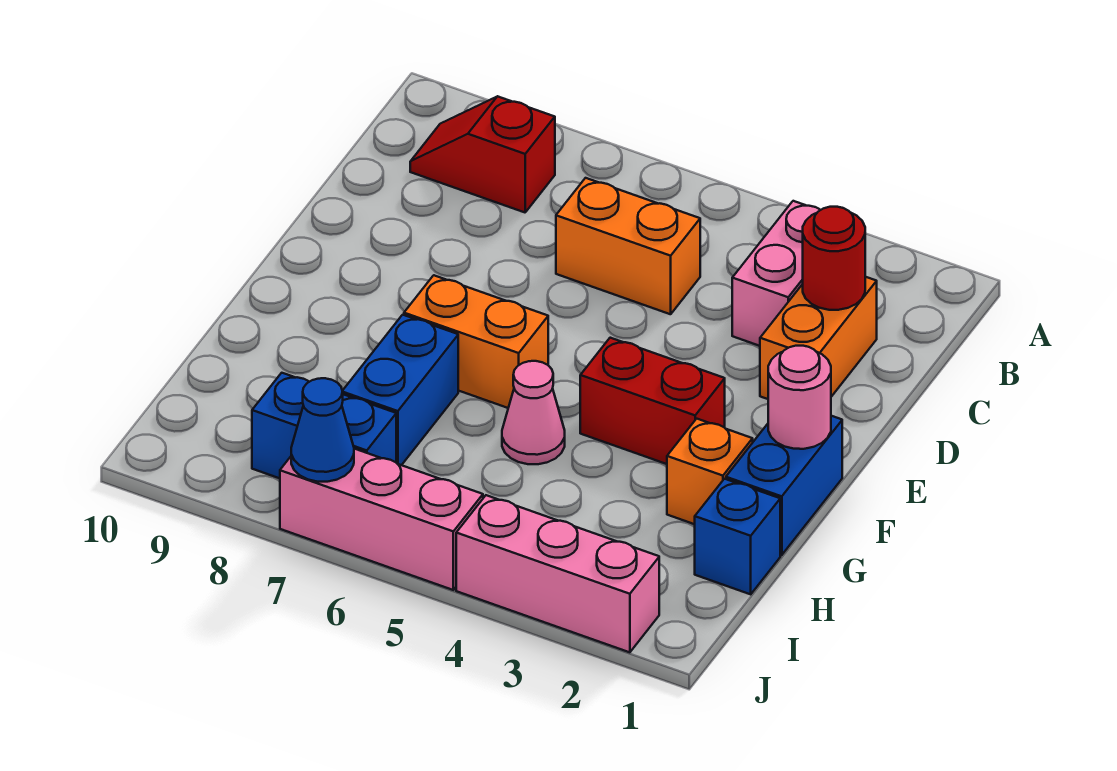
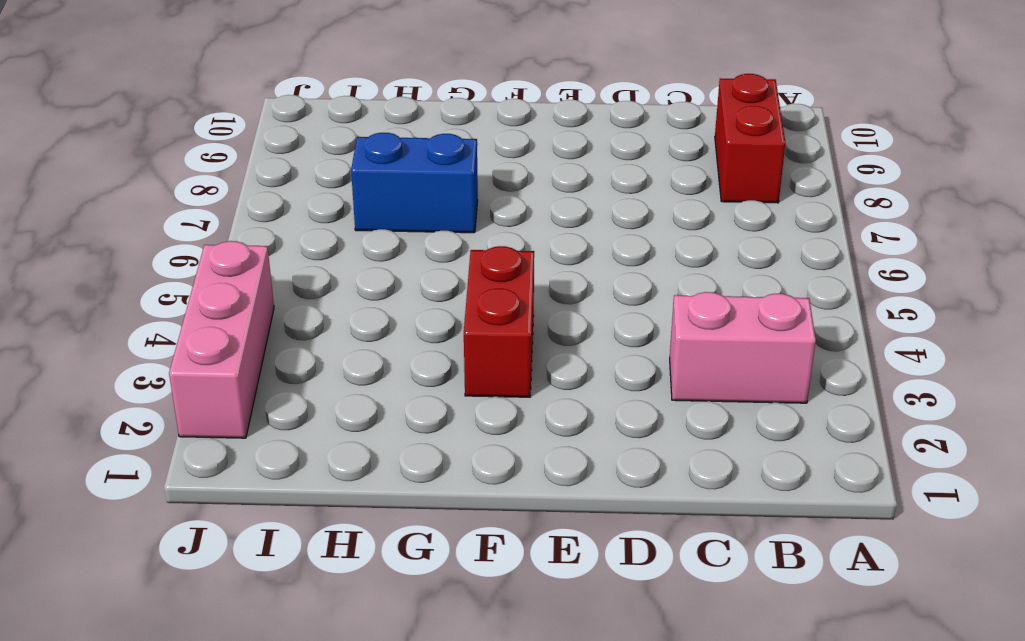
red brick B8:B9 level 1 -> red slope B8:B9 level 1 top 8
none -> orange brick C2:D2 level 1
none -> orange brick C5:C6 level 1
none -> blue brick F1:G1 level 1

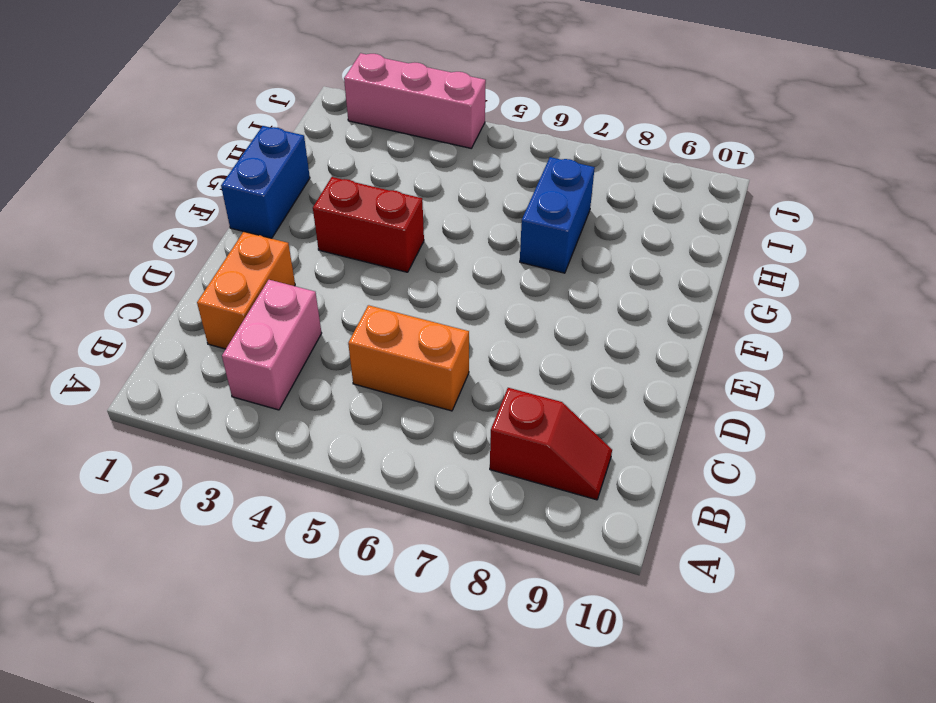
none -> orange brick F6:F7 level 1
none -> orange brick G2 level 1
none -> pink cone G5 level 1

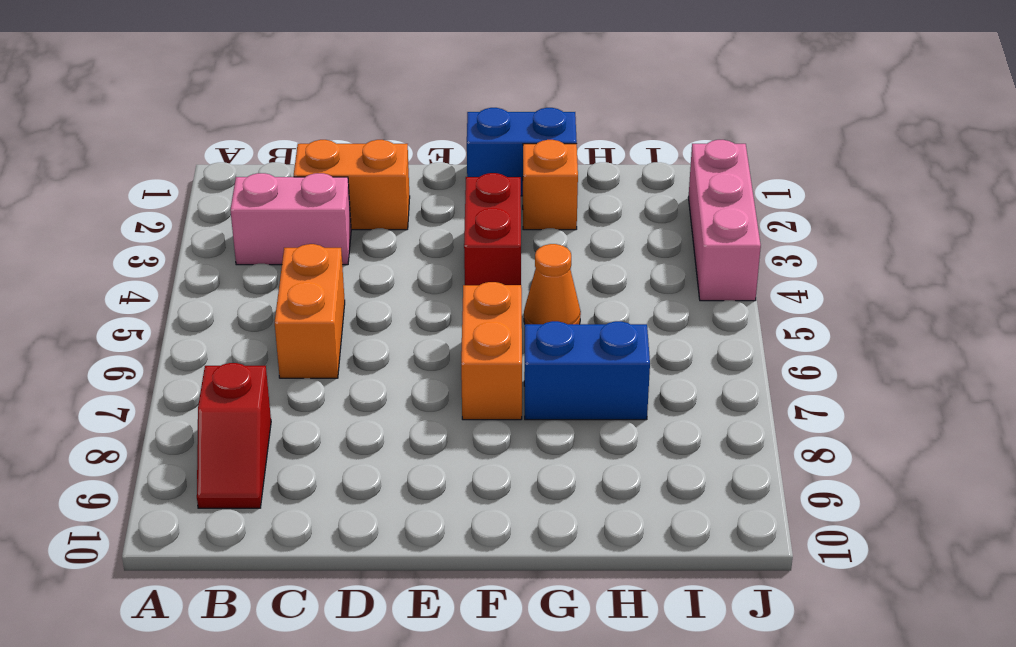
orange cone G5 level 1 -> pink cone G5 level 1
none -> blue brick H1 level 1
none -> blue brick I7:I8 level 1
none -> pink brick J5:J7 level 1

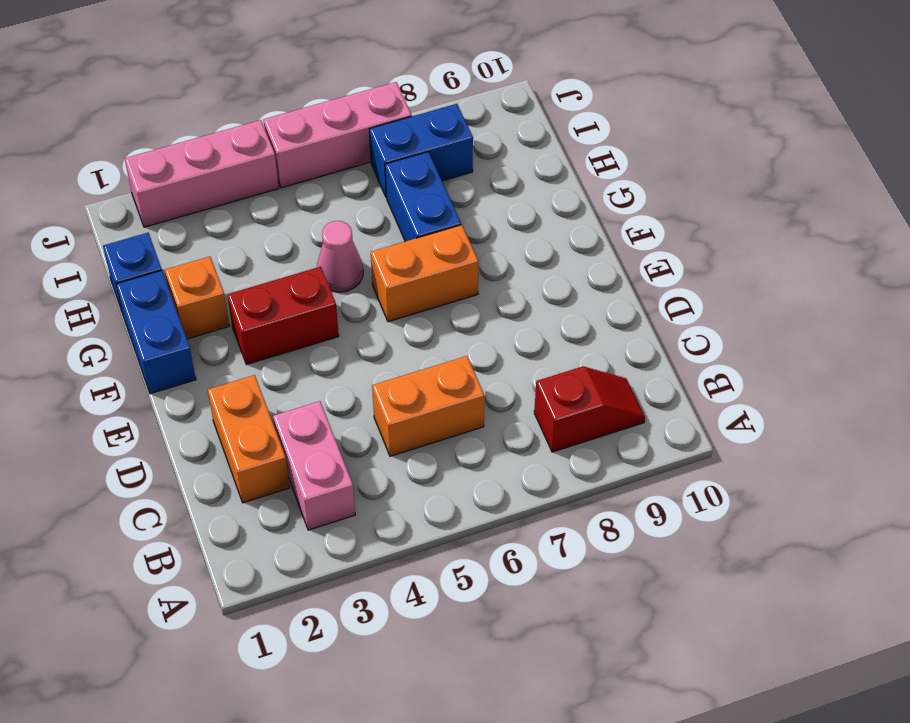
none -> red round brick C2 level 2
none -> pink round brick F1 level 2
none -> blue cone J7 level 2

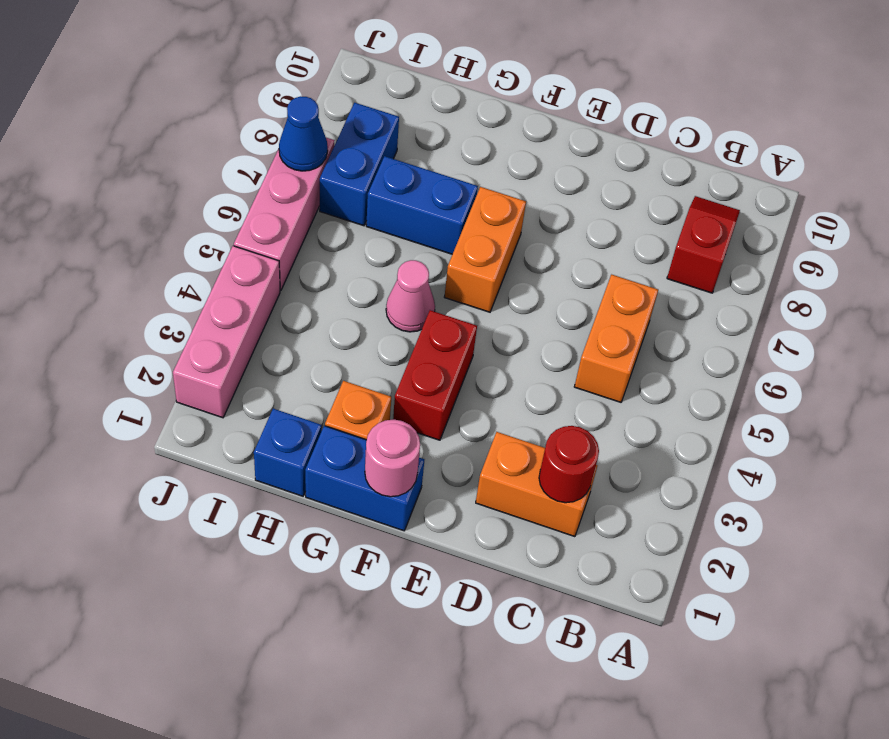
none -> pink brick B3:C3 level 1

